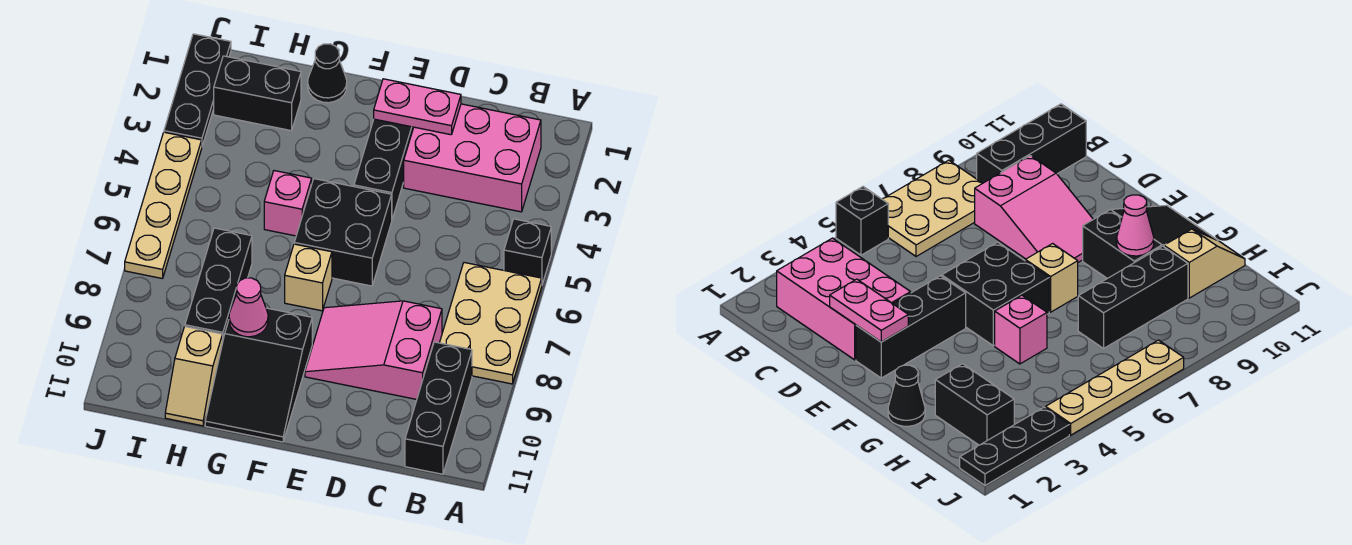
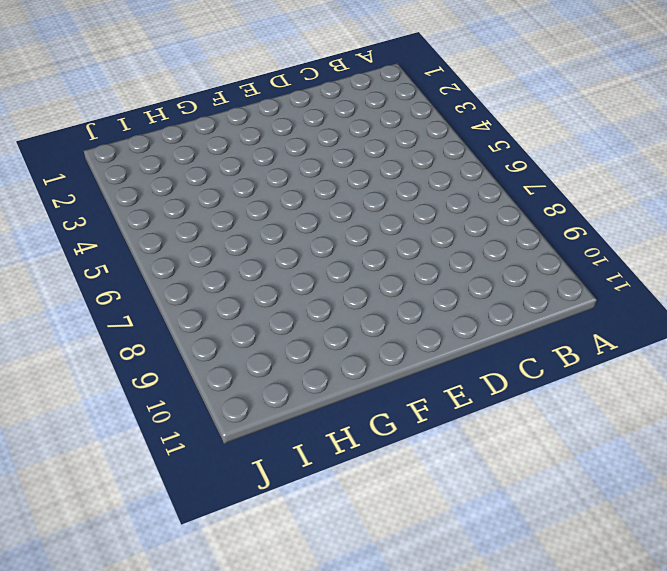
none -> black brick A5 level 1
none -> tan plate A6:B8 level 1
none -> pink brick B2:D3 level 1

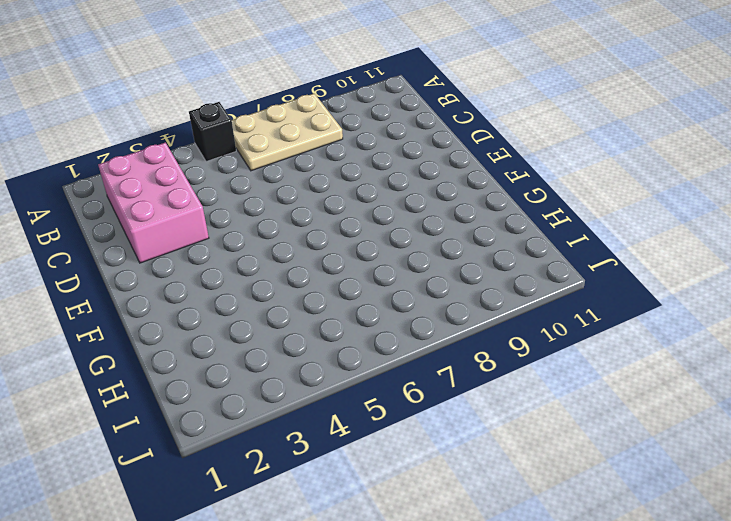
none -> black brick B9:B11 level 1
none -> pink slope C8:E9 level 1 top C
none -> black brick E2:E4 level 1

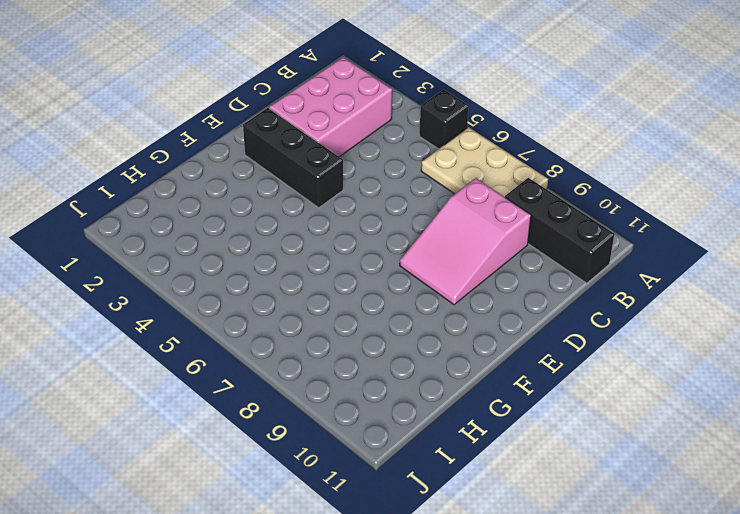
none -> black brick E5:F6 level 1
none -> tan brick F7 level 1
none -> black slope F9:G11 level 1 top 9

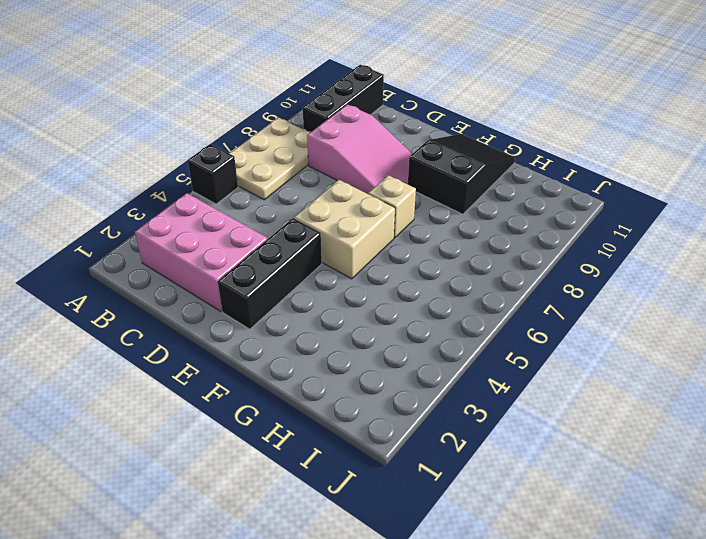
tan brick E5:F6 level 1 -> black brick E5:F6 level 1
none -> black cone G1 level 1
none -> pink brick G5 level 1
none -> black brick H2:I2 level 1

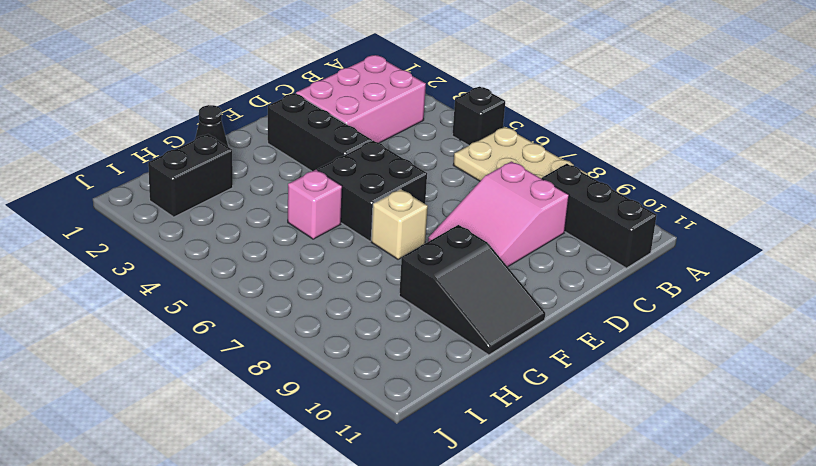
none -> black brick H7:H9 level 1
none -> tan slope H10:H11 level 1 top 10
none -> black plate J1:J3 level 1

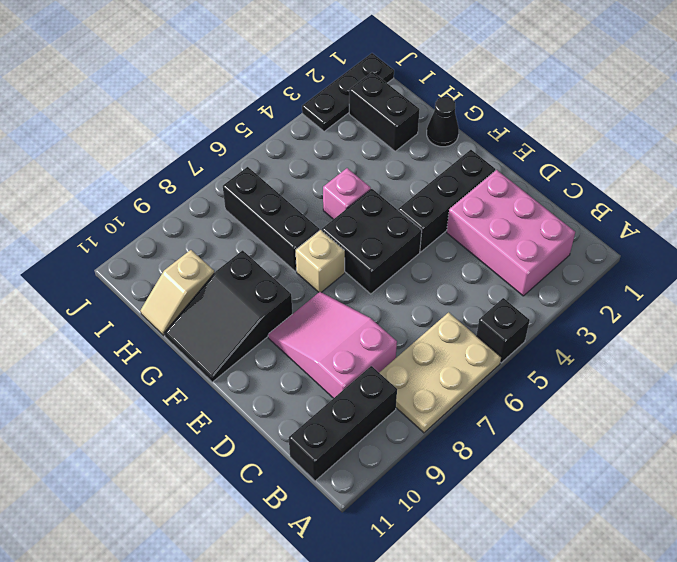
black brick G7:I7 level 1 -> black brick H7:H9 level 1
none -> tan plate J4:J7 level 1
none -> pink plate D2:E2 level 2
none -> pink cone G9 level 2

